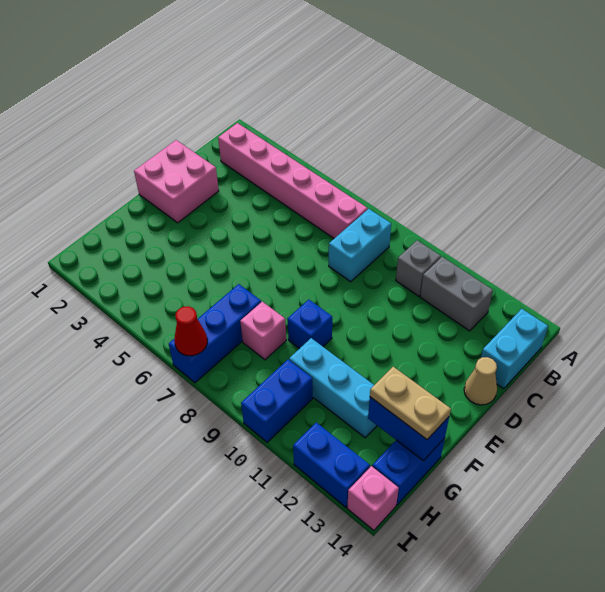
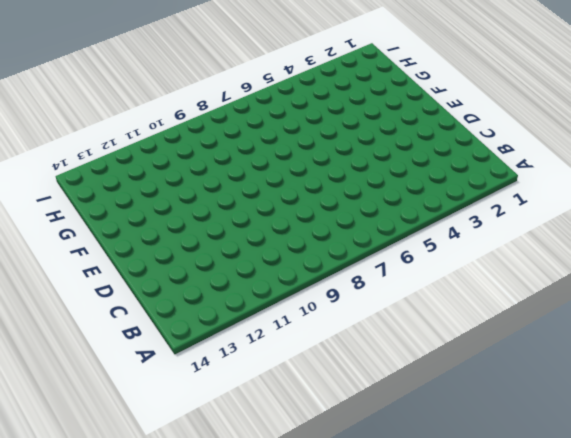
none -> pink brick B2:B7 level 1
none -> cyan brick B8:C8 level 1
none -> grey brick B10 level 1

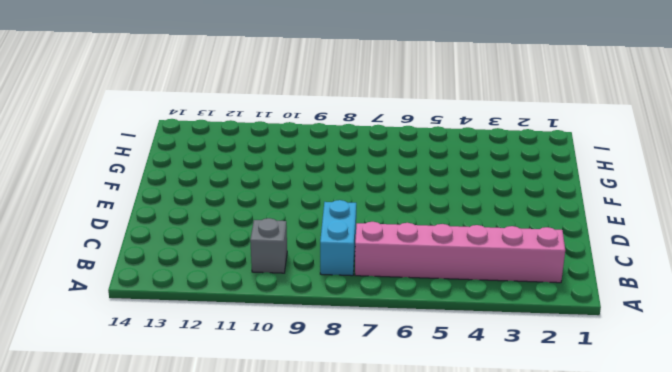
none -> grey brick B11:B12 level 1
none -> cyan brick B14:C14 level 1
none -> pink brick D1:E2 level 1

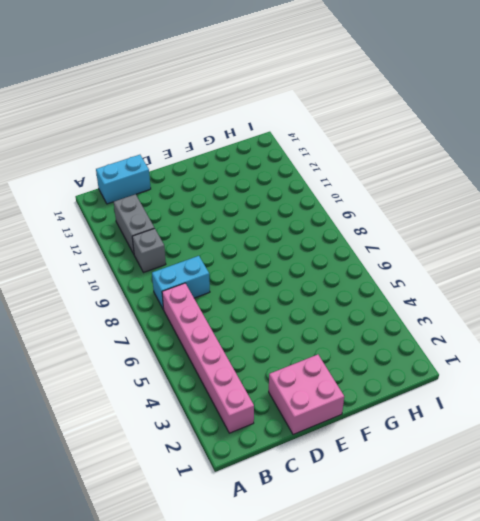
none -> tan cone D14 level 1
none -> blue brick F9 level 1
none -> blue brick G7:I7 level 1

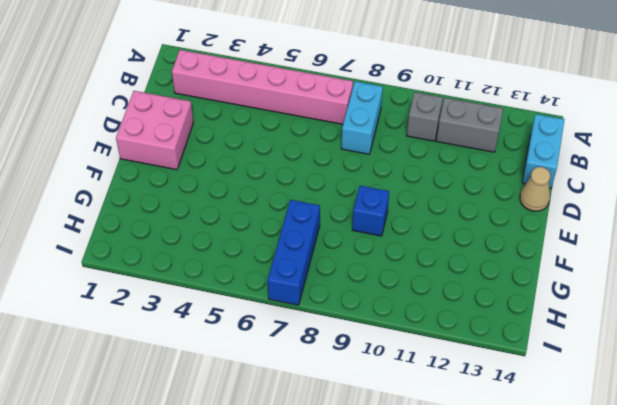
none -> pink brick G8 level 1
none -> cyan brick G10:G12 level 1
none -> blue brick G14:H14 level 1

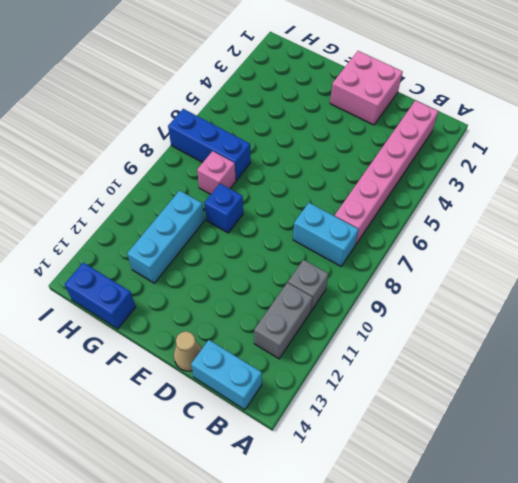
none -> blue brick H10:I10 level 1
none -> blue brick I12:I13 level 1
none -> pink brick I14 level 1

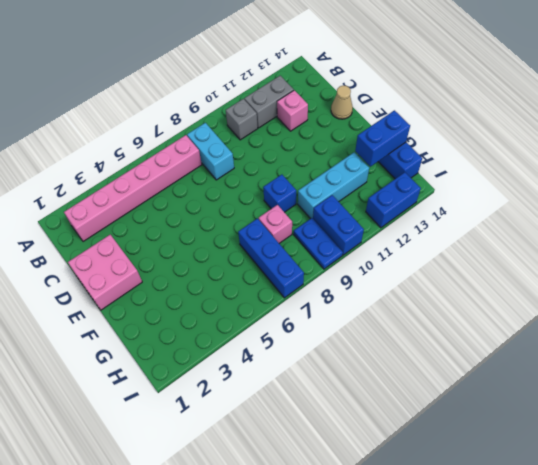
pink brick C12 level 1 -> pink brick I14 level 1
blue plate H9:I9 level 1 -> none
none -> cyan brick B14:C14 level 1
none -> red cone I7 level 2
none -> tan plate G13:G14 level 3

